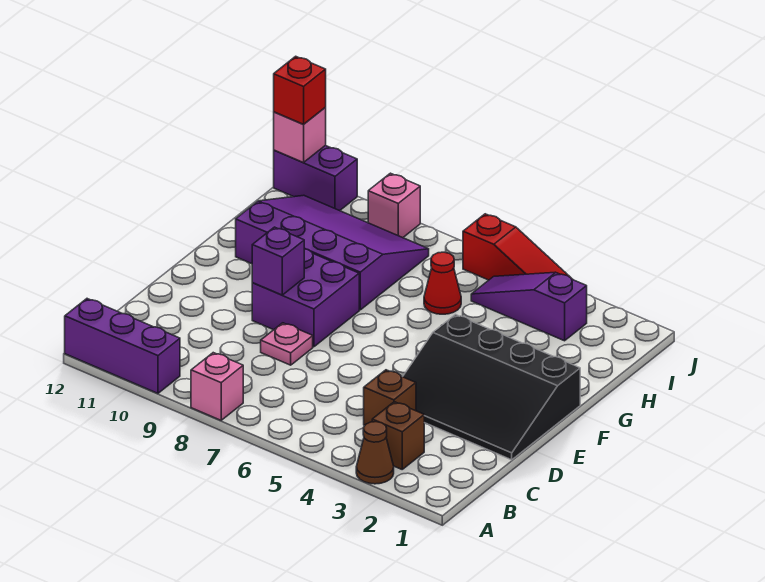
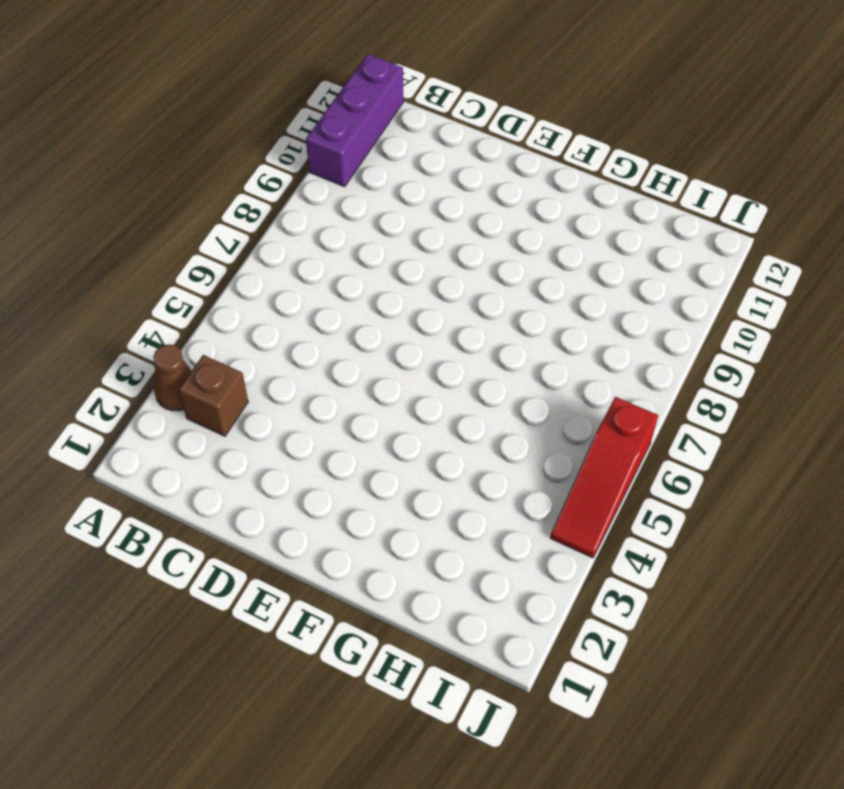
none -> pink brick A8 level 1
none -> brown brick C4 level 1
none -> black slope D1:F4 level 1 top F

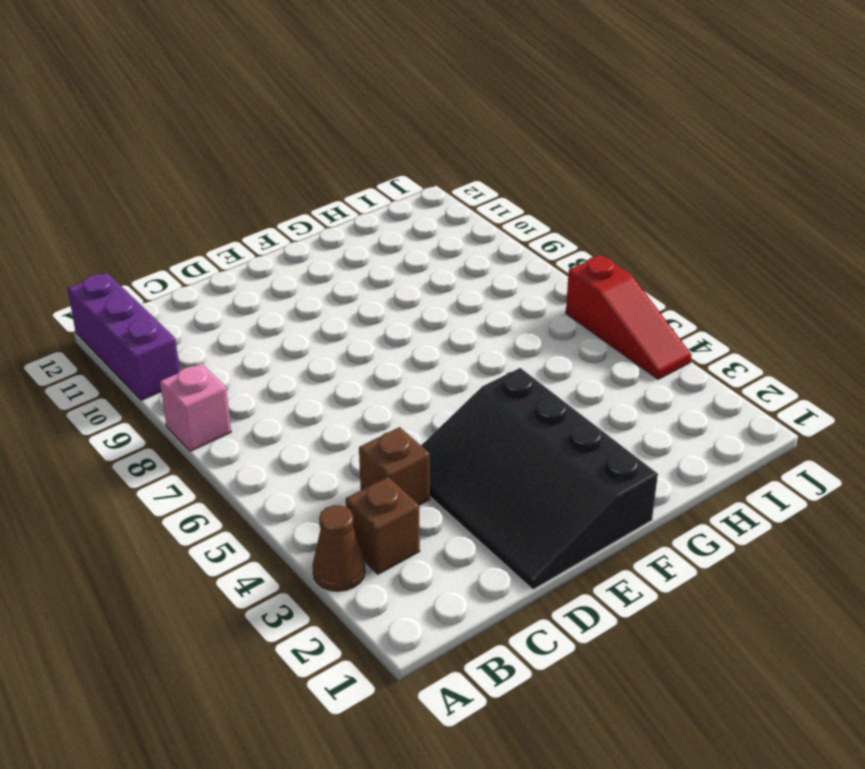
none -> pink plate D8 level 1
none -> purple brick E8:F9 level 1
none -> purple slope G8:I11 level 1 top G

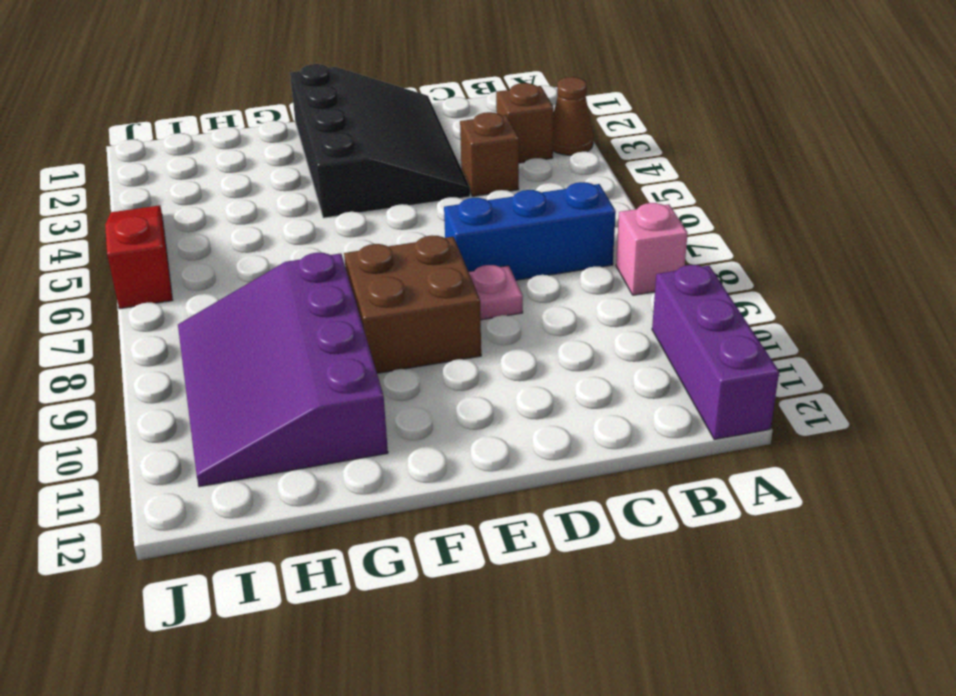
blue brick B7:D7 level 1 -> none
brown brick E8:F9 level 1 -> purple brick E8:F9 level 1
none -> red cone H6 level 1
none -> purple slope I3:I5 level 1 top 3
none -> pink brick J9 level 1

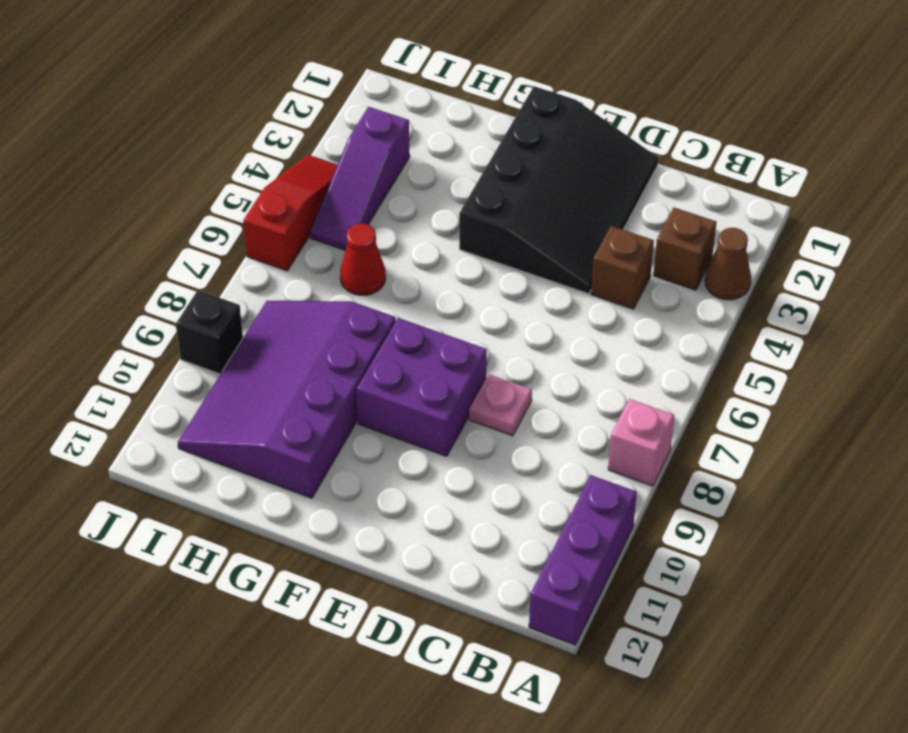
black brick J9 level 1 -> pink brick J9 level 1
none -> purple brick J11:J12 level 1
none -> purple brick E9 level 2
none -> pink brick J12 level 2

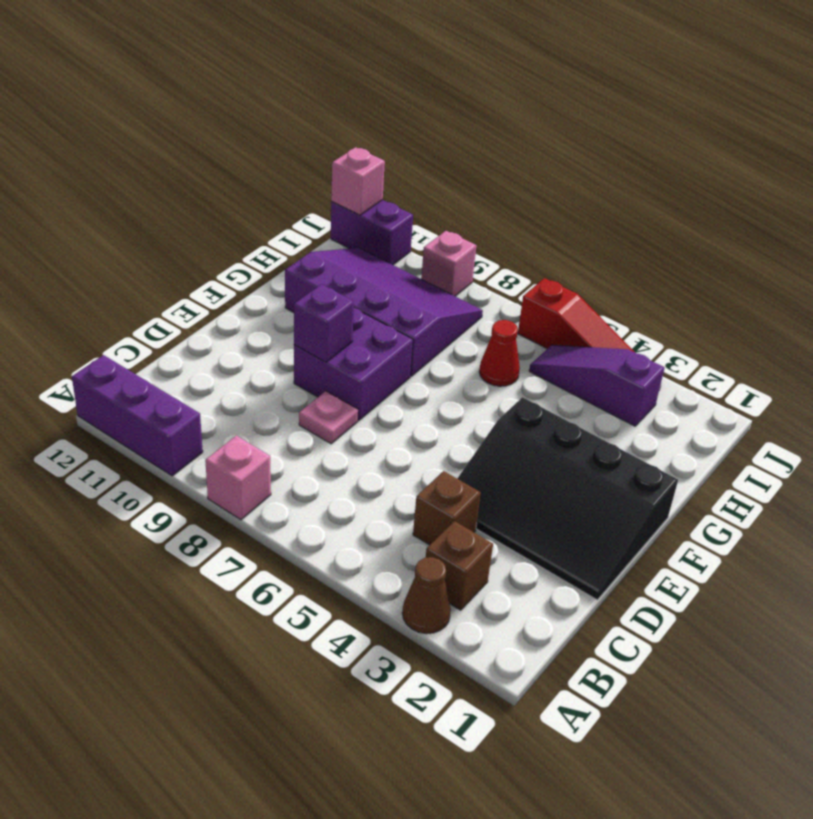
none -> red brick J12 level 3

